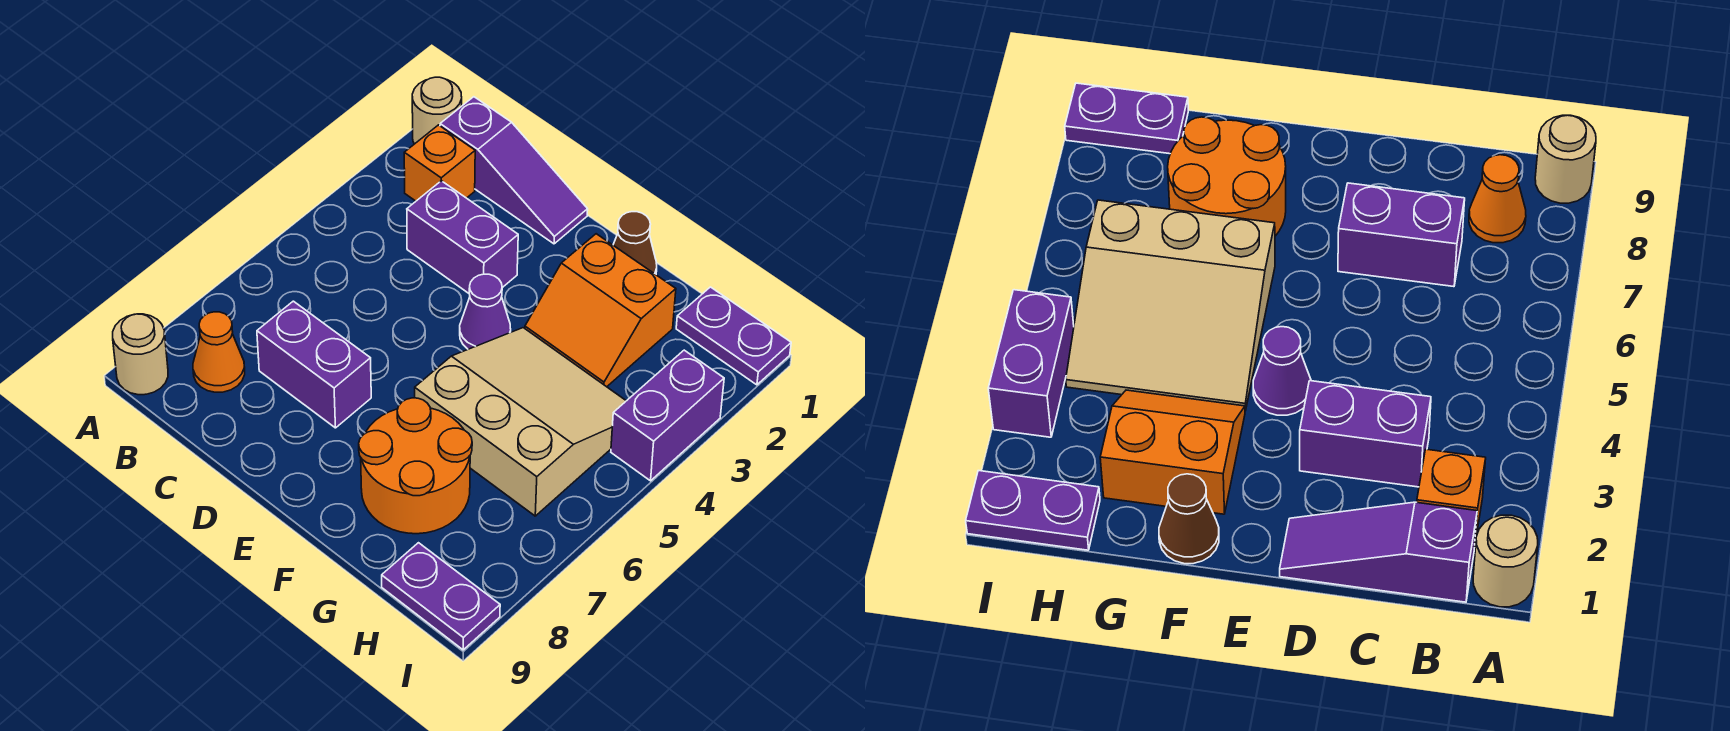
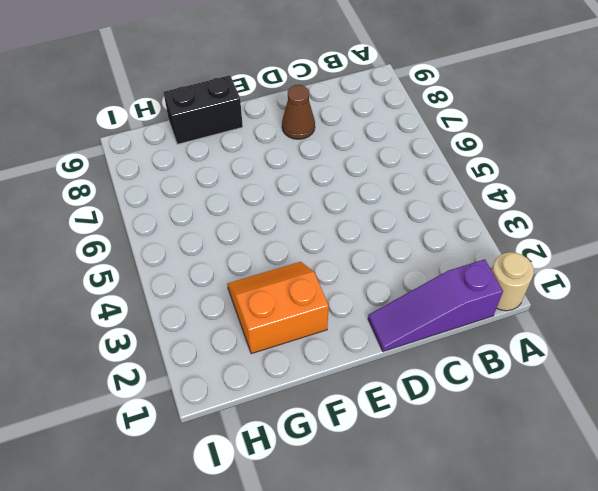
brown cone D8 level 1 -> brown cone F1 level 1
black brick F9:G9 level 1 -> none
none -> tan round brick A9 level 1
none -> orange brick B2 level 1
none -> orange cone B8 level 1

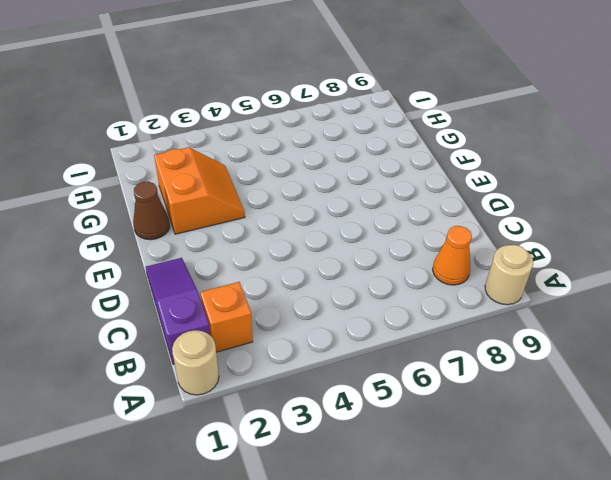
none -> purple brick C3:D3 level 1
none -> purple brick C7:D7 level 1
none -> purple cone E4 level 1

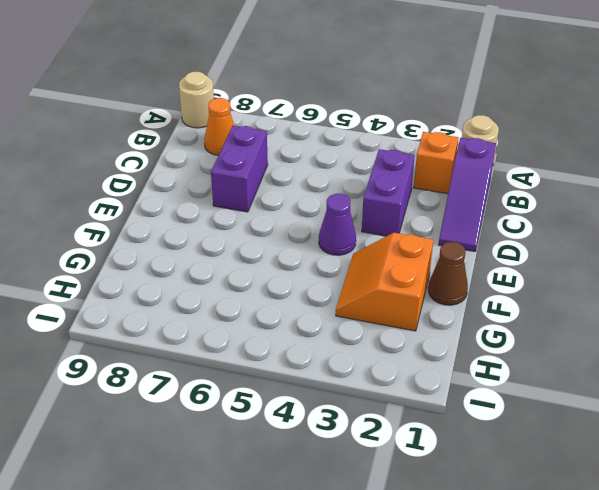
none -> tan slope F4:H6 level 1 top 6
none -> orange round brick F7:G8 level 1
none -> purple plate H1:I1 level 1

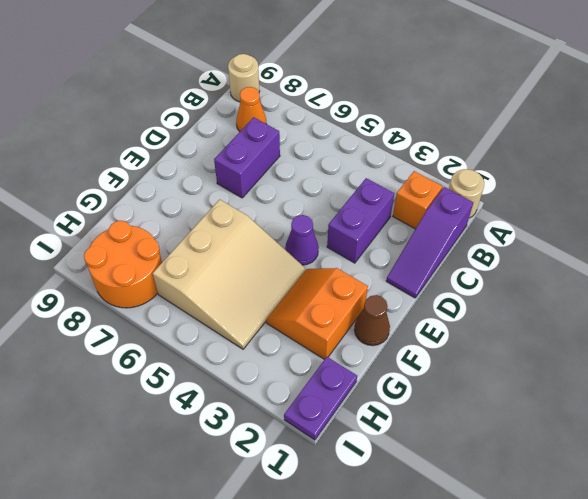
orange round brick H7:I8 level 1 -> orange round brick F7:G8 level 1
none -> purple plate H9:I9 level 1
none -> purple brick I3:I4 level 1

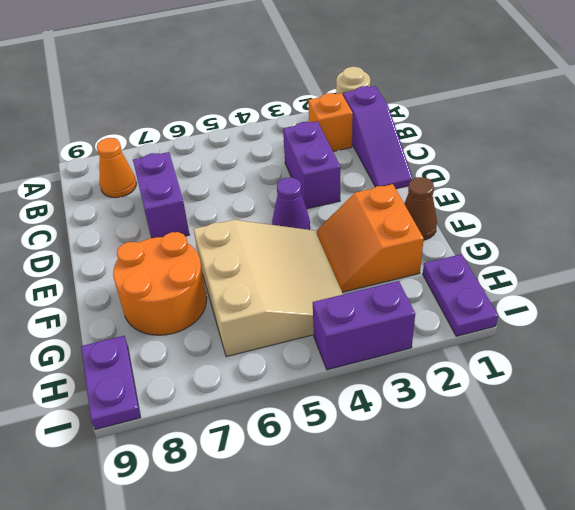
none -> tan round brick A9 level 1

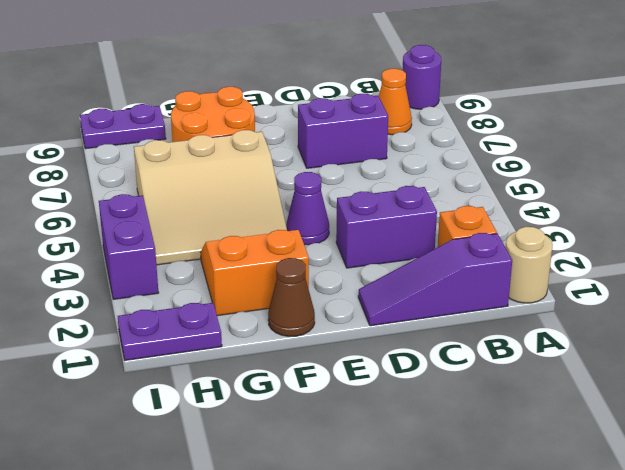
purple round brick A9 level 1 -> tan round brick A9 level 1

